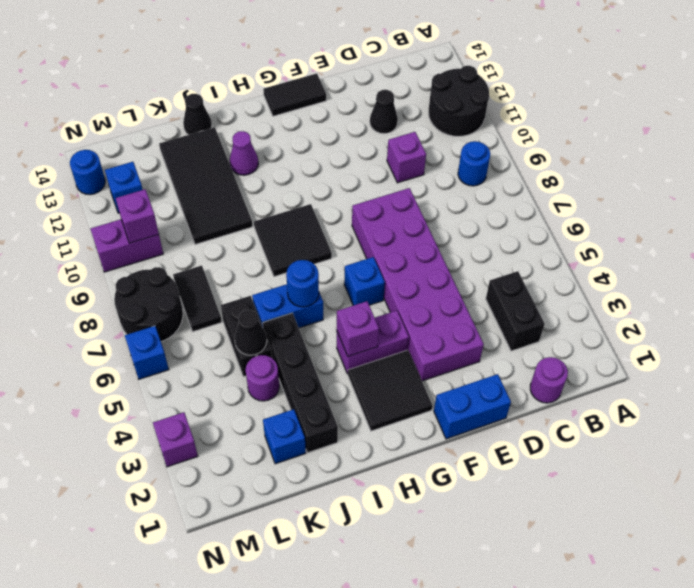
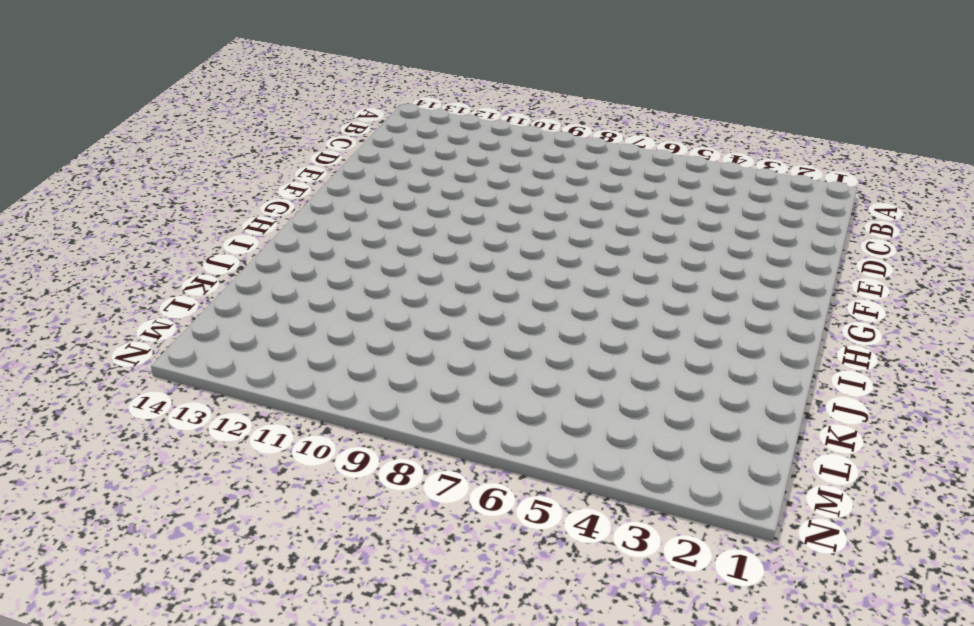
none -> black round brick A11:B12 level 1
none -> blue round brick B9 level 1
none -> purple round brick C1 level 1
none -> black brick C3:C4 level 1

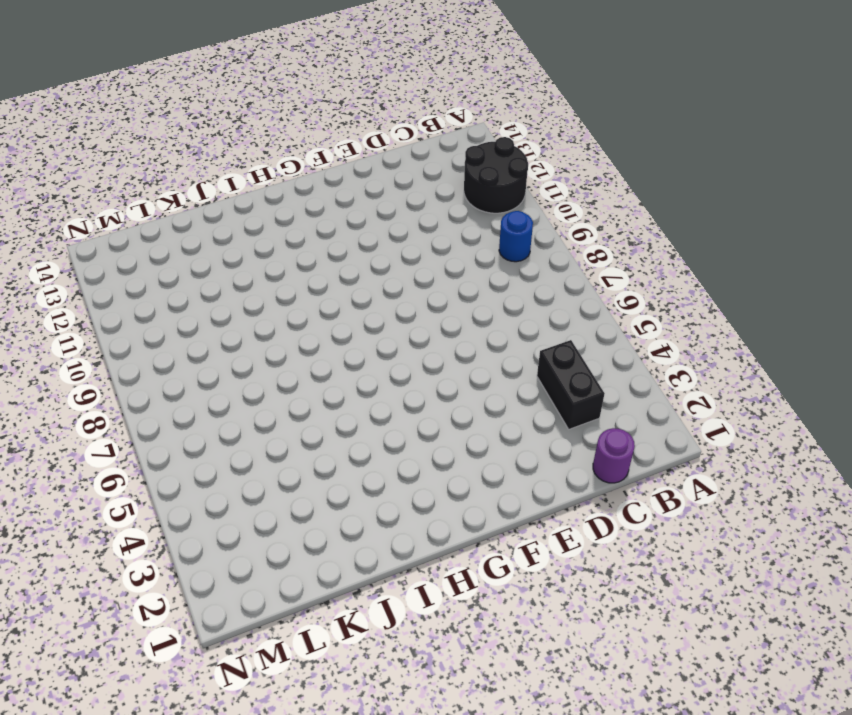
none -> purple brick D10 level 1
none -> black cone D12 level 1
none -> blue brick E1:F1 level 1
none -> purple brick E3:F8 level 1

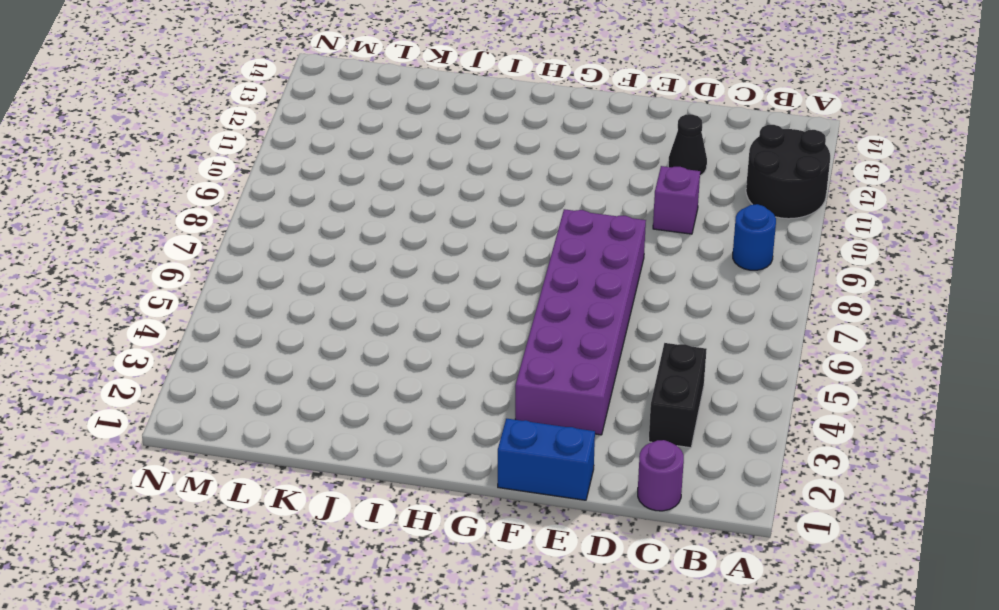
none -> black tile F14:G14 level 1
none -> black tile G2:H3 level 1
none -> purple brick G4:H4 level 1
none -> blue brick G6 level 1

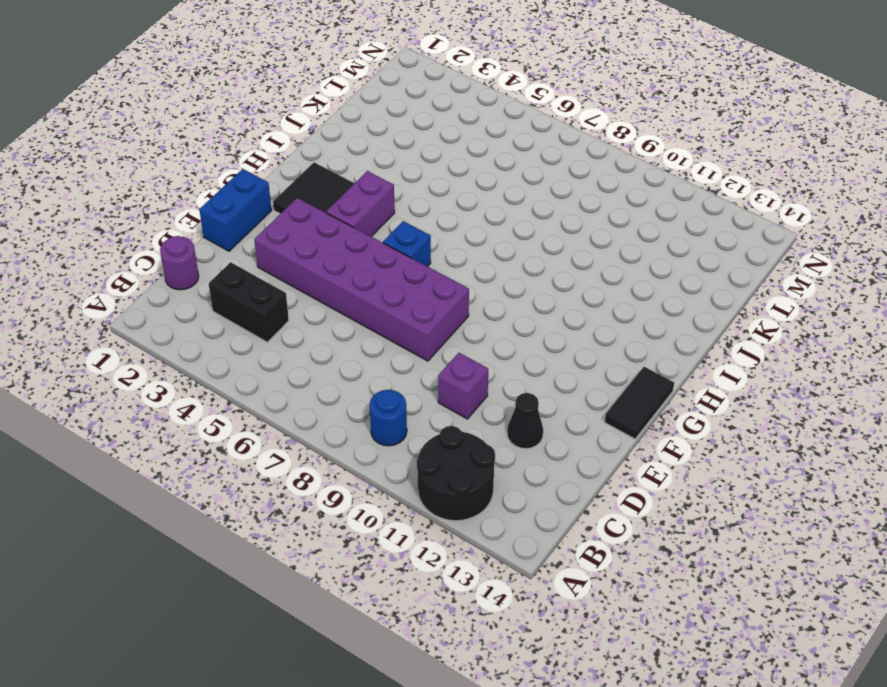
none -> black tile H8:I9 level 1
none -> blue brick I6:J6 level 1
none -> purple cone I12 level 1
none -> black brick J2:J5 level 1

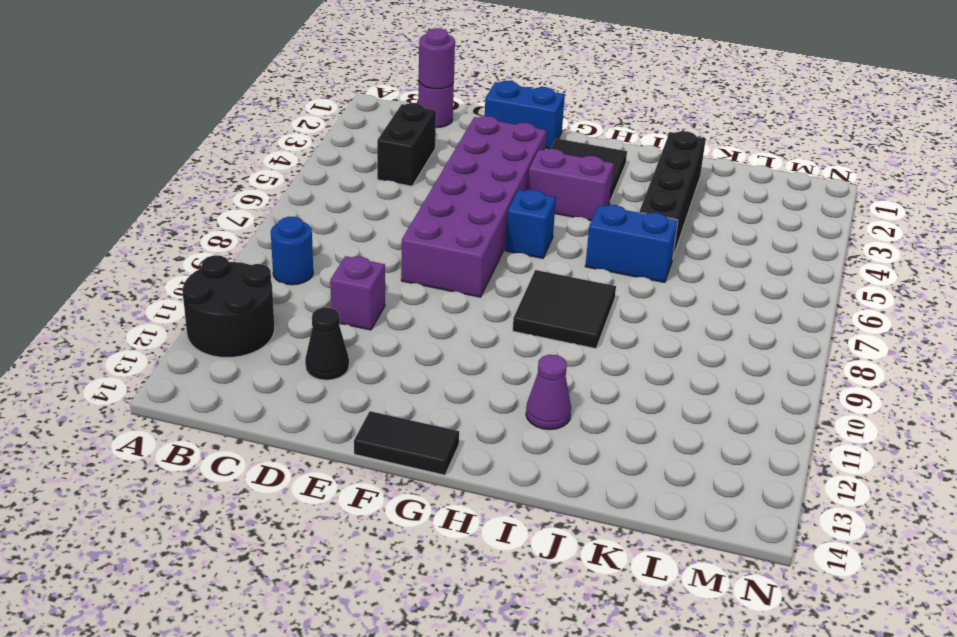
purple round brick C1 level 2 -> purple round brick K4 level 1
none -> black tile J10:K13 level 1
none -> black cone J14 level 1
none -> blue brick K2 level 1
none -> black brick K5:K6 level 1

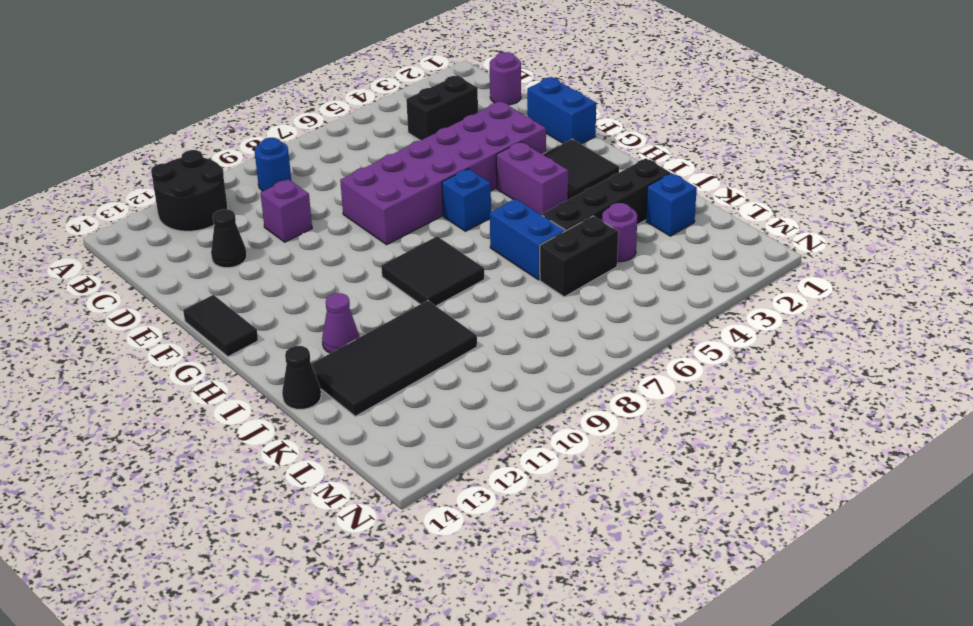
none -> black tile L7:L8 level 1
none -> black round brick M7:N8 level 1
none -> purple brick M10:N10 level 1
none -> blue brick M12 level 1

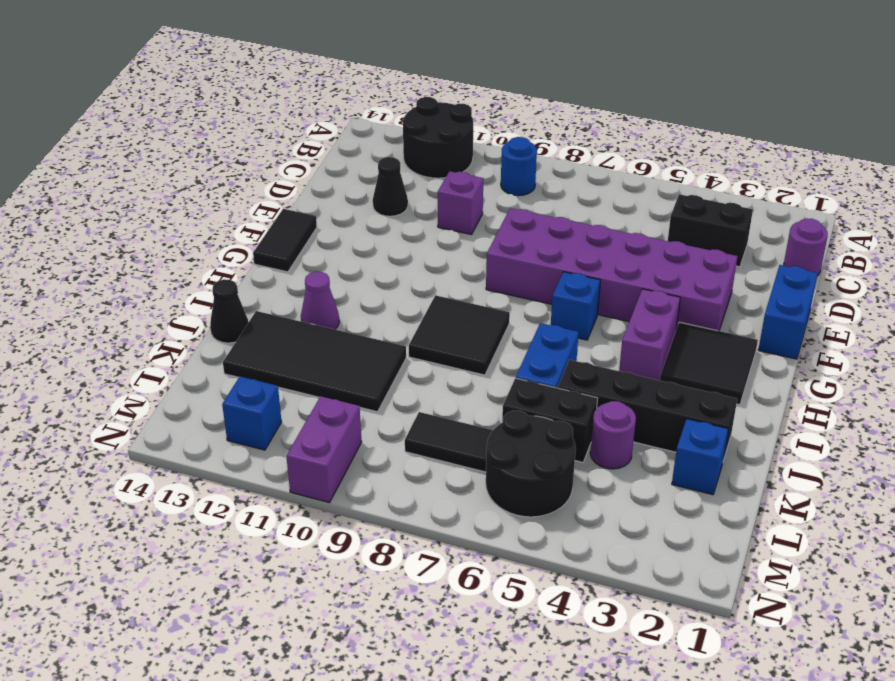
black round brick L5:M6 level 1 -> black round brick M7:N8 level 1
none -> purple brick N3 level 1
none -> blue brick N6 level 1
none -> blue round brick N13 level 1
none -> purple brick H4 level 2

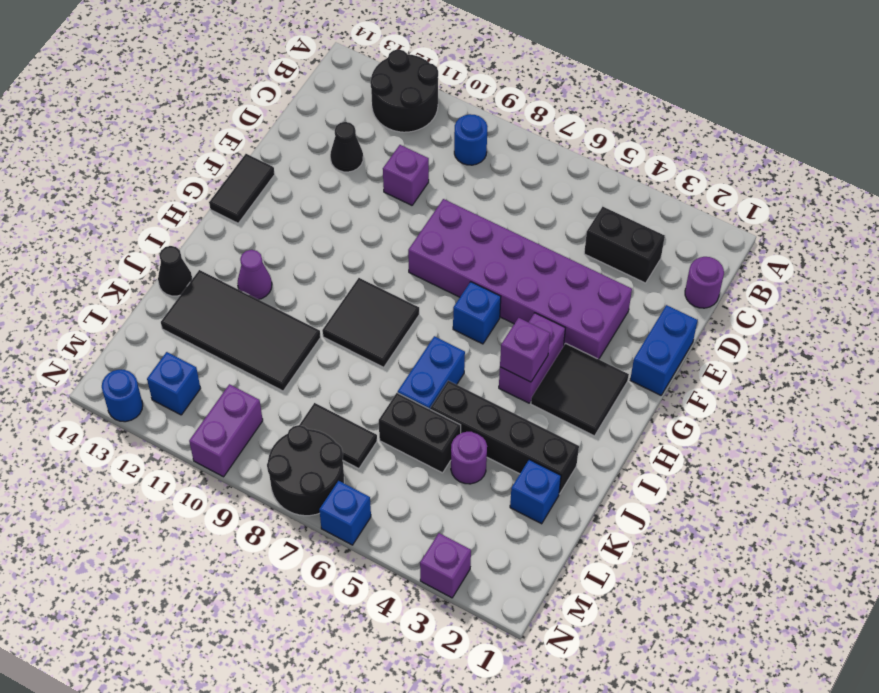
none -> blue round brick I6 level 2
none -> black cone K5 level 2
none -> purple brick M10 level 2

